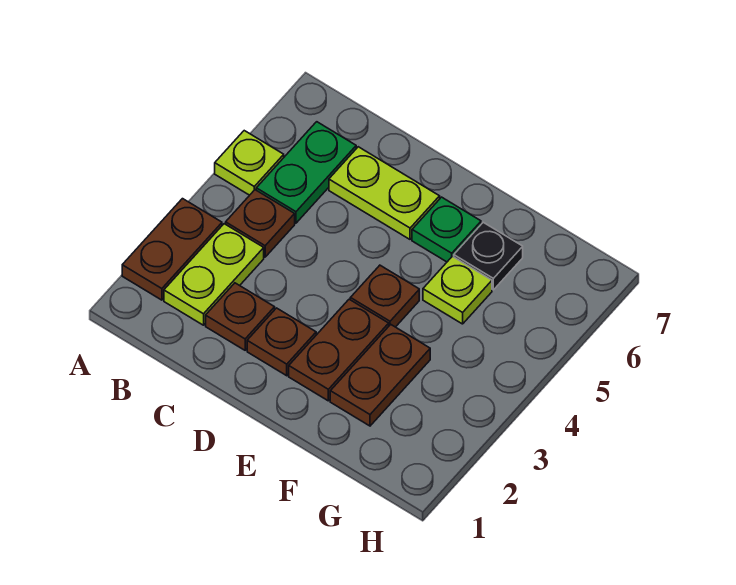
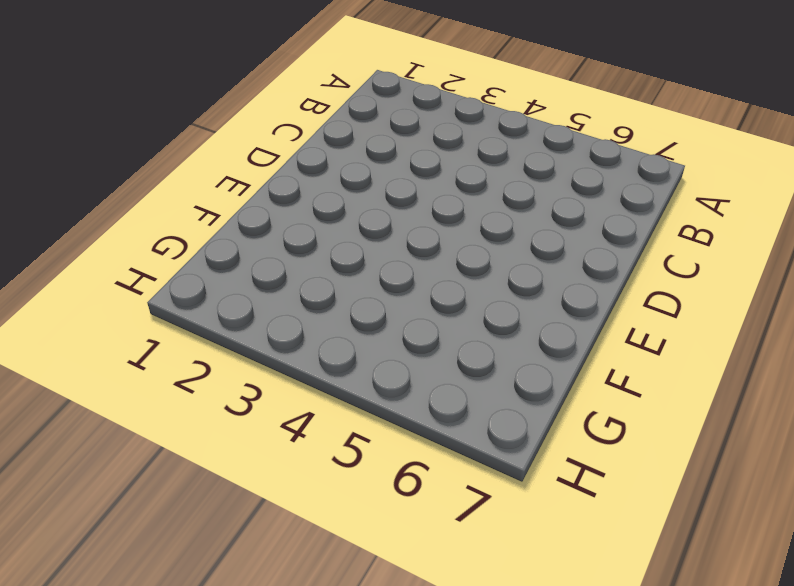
none -> brown plate A2:A3 level 1
none -> lime plate A5 level 1
none -> lime plate B2:B3 level 1

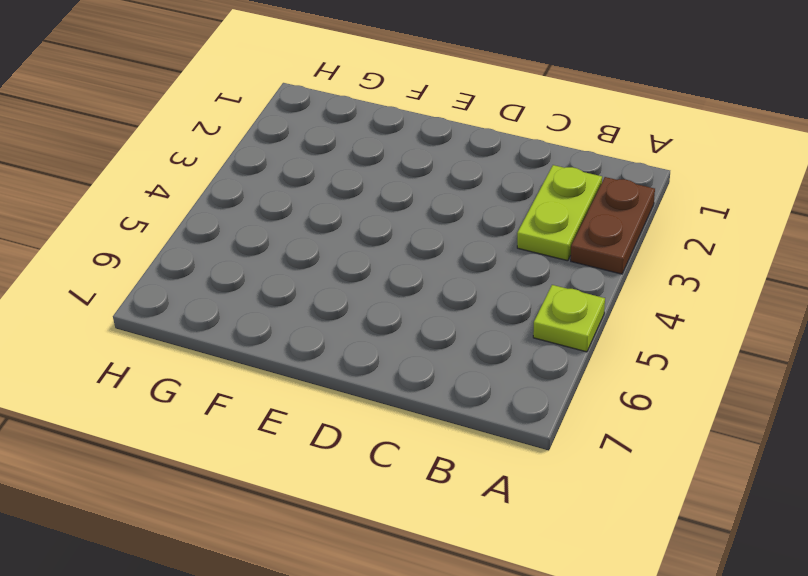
none -> brown plate B4 level 1
none -> green plate B5:B6 level 1
none -> brown plate C2 level 1

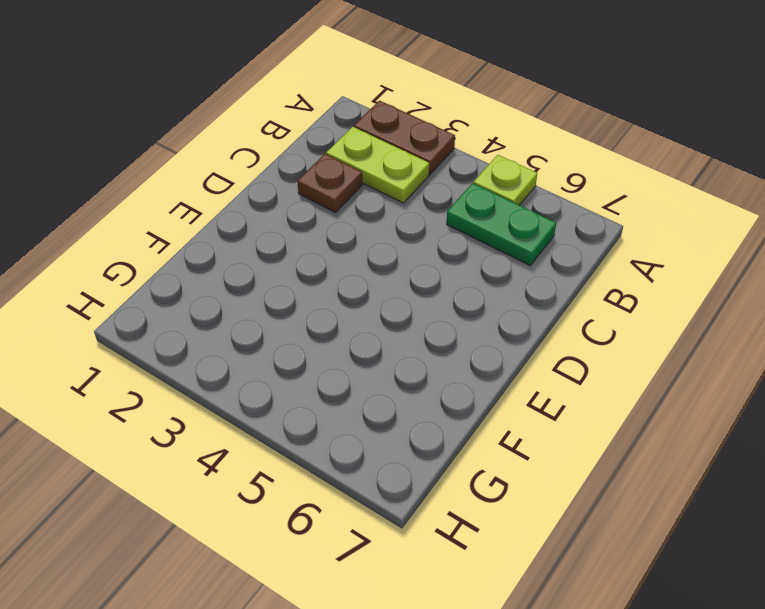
none -> brown plate B4 level 1
none -> lime plate C6:D6 level 1
none -> brown plate D2 level 1

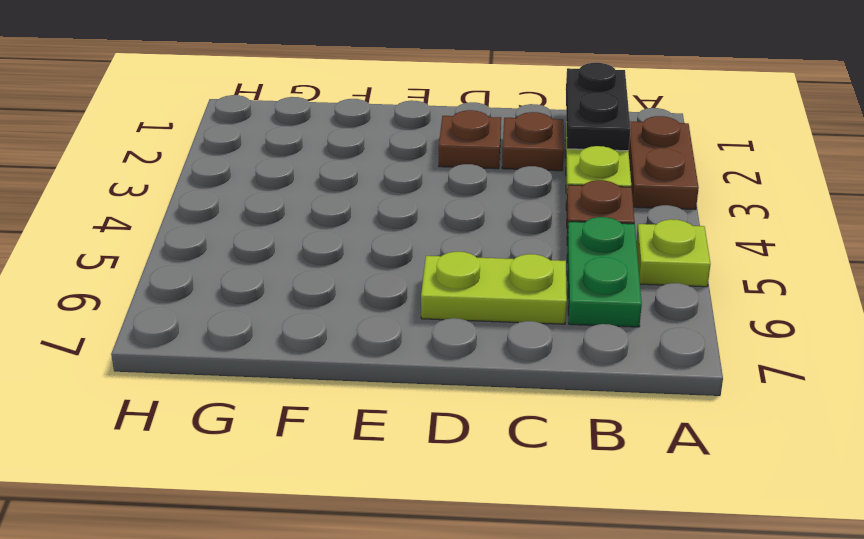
black plate B1:B2 level 2 -> none
none -> brown plate E2:E3 level 1
none -> brown plate E4 level 1
none -> green plate E6 level 1

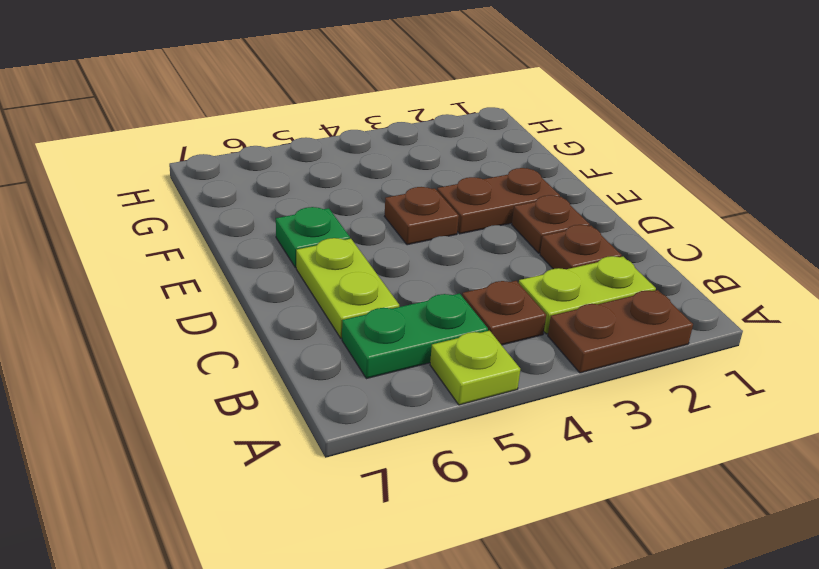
none -> brown plate F2:F3 level 1
none -> lime plate F5 level 1
none -> black plate F6 level 1

